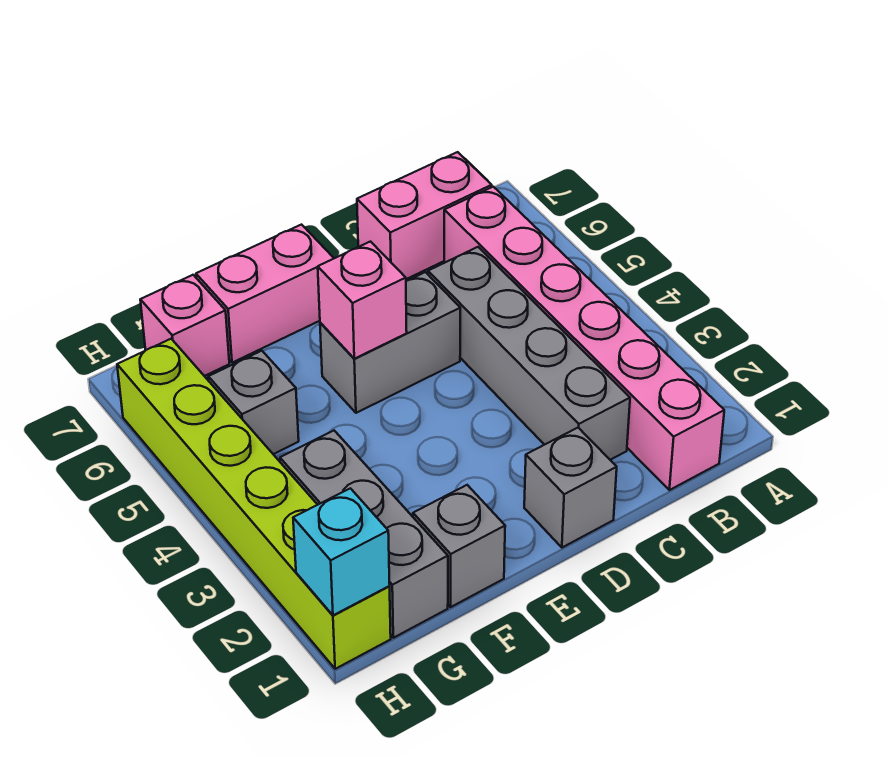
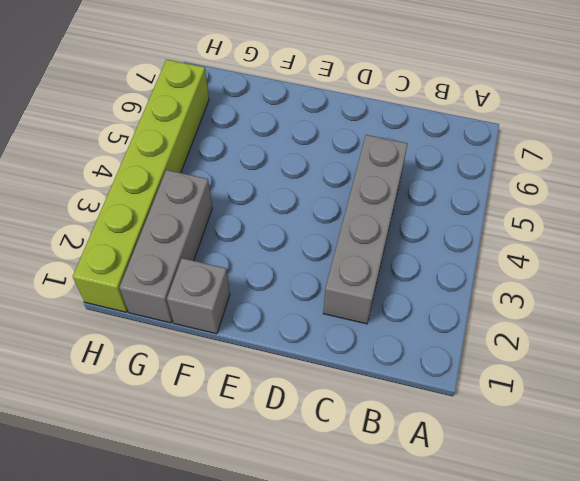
none -> pink brick B1:B6 level 1
none -> pink brick B7:C7 level 1
none -> grey brick D1 level 1

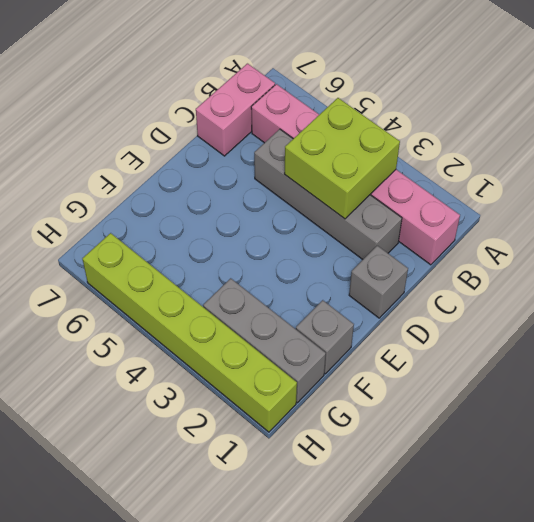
lime brick B3:C4 level 2 -> none
none -> grey brick D5:E5 level 1
none -> pink brick E7:F7 level 1
none -> grey brick G5 level 1

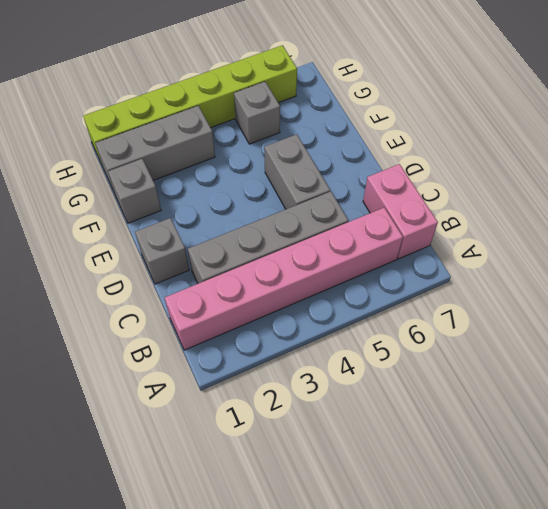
none -> pink brick E7:F7 level 1
none -> pink brick G7 level 1
none -> pink brick E5 level 2

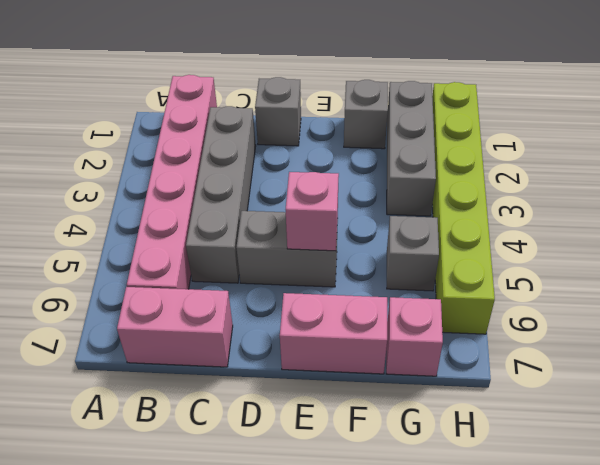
none -> cyan brick H1 level 2

